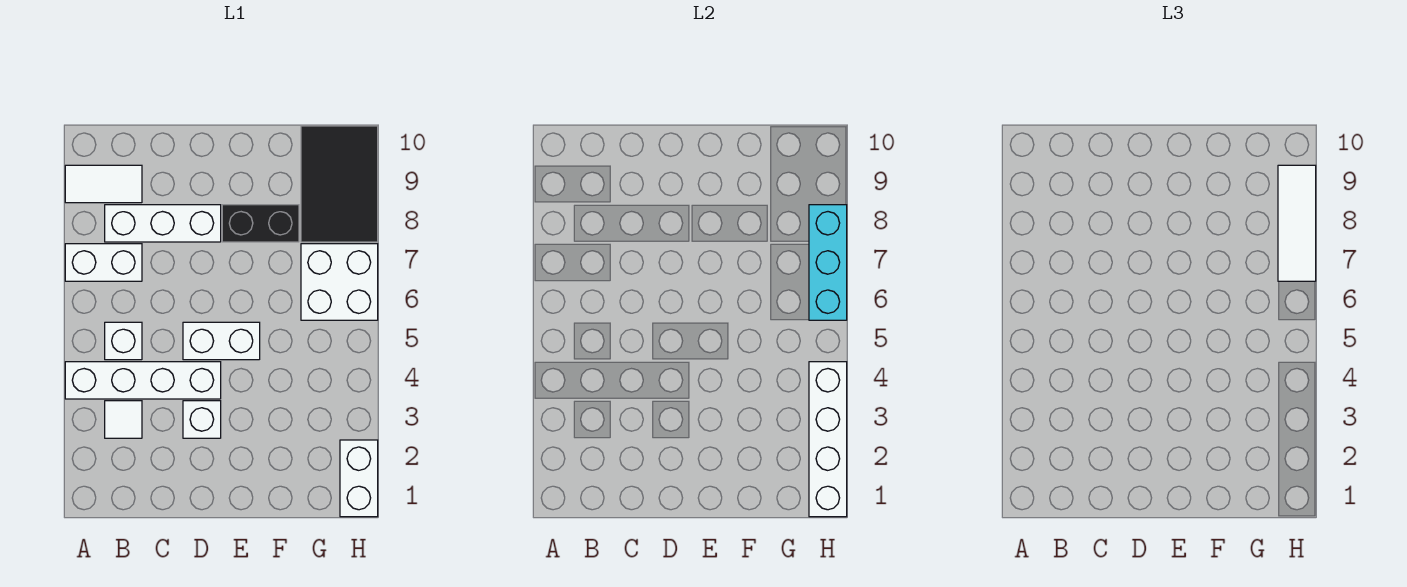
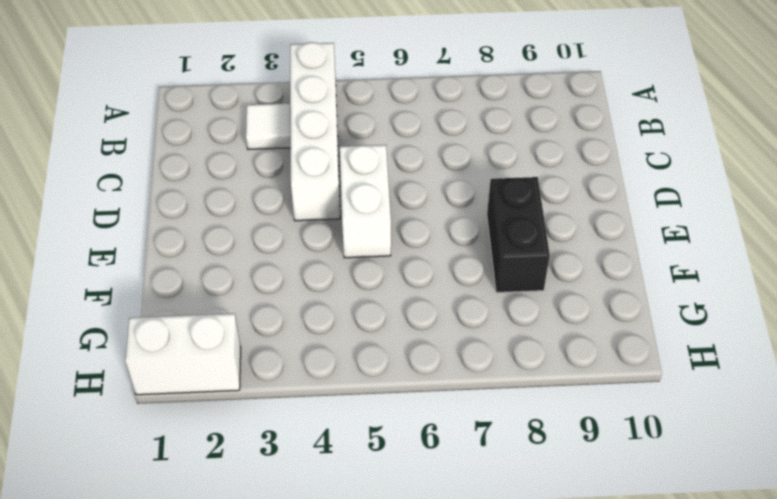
none -> white brick A7:B7 level 1
none -> white tile A9:B9 level 1
none -> white brick B5 level 1

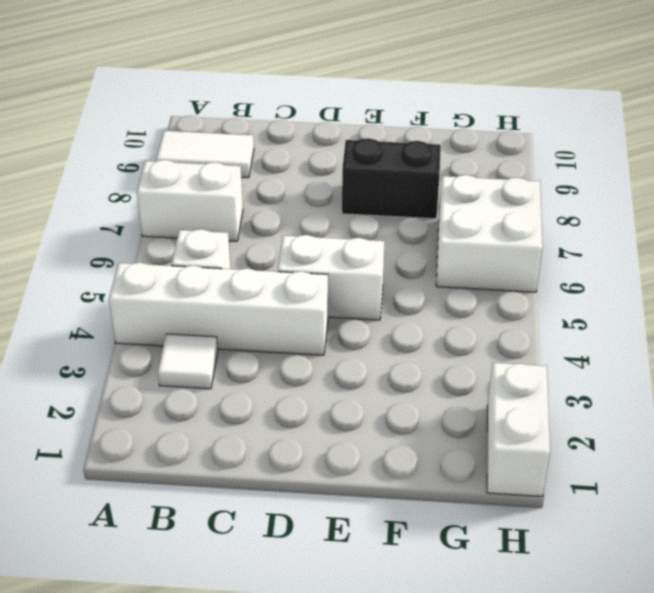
none -> white brick B8:D8 level 1
none -> white brick D3 level 1
none -> black tile G8:H10 level 1

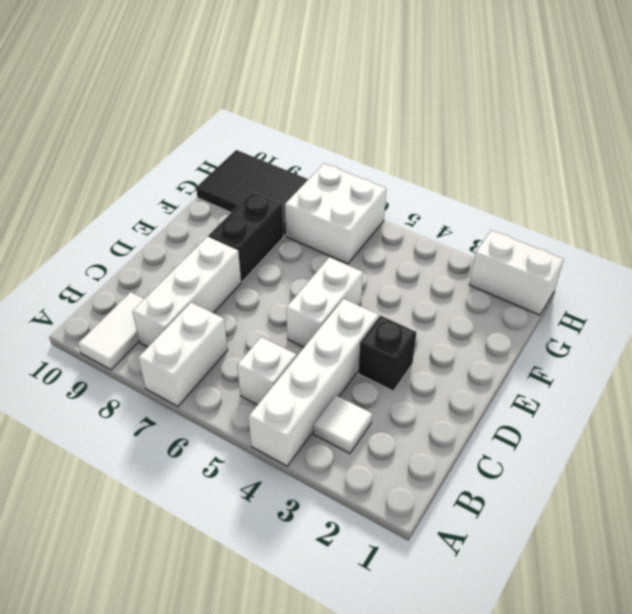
black brick D3 level 1 -> white brick D3 level 1
none -> white brick H1:H4 level 2
none -> cyan brick H6:H8 level 2
none -> white tile H7:H9 level 3

